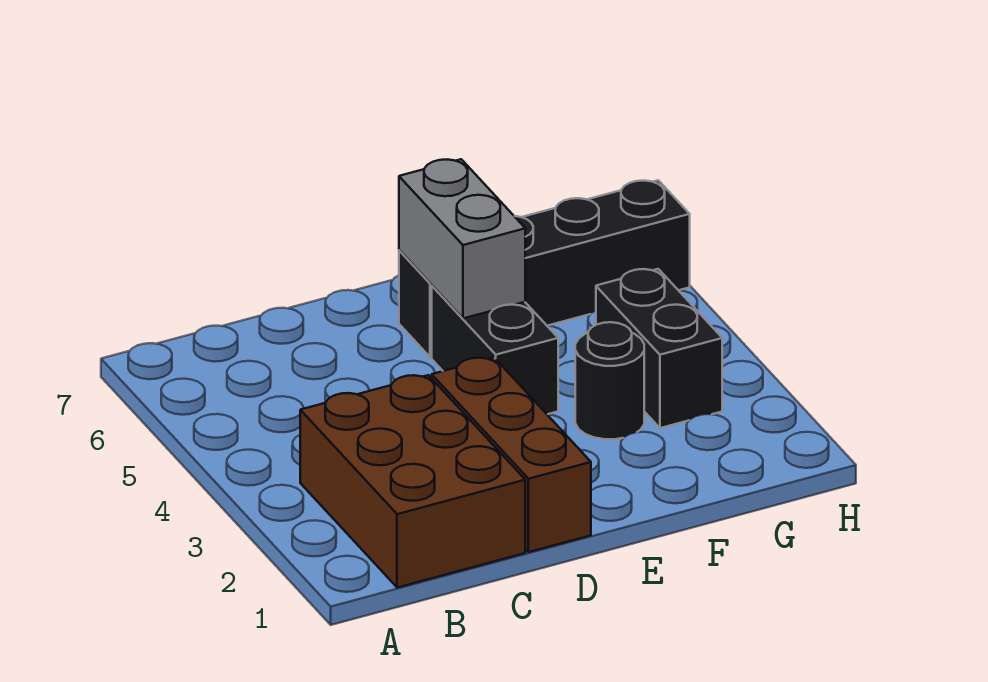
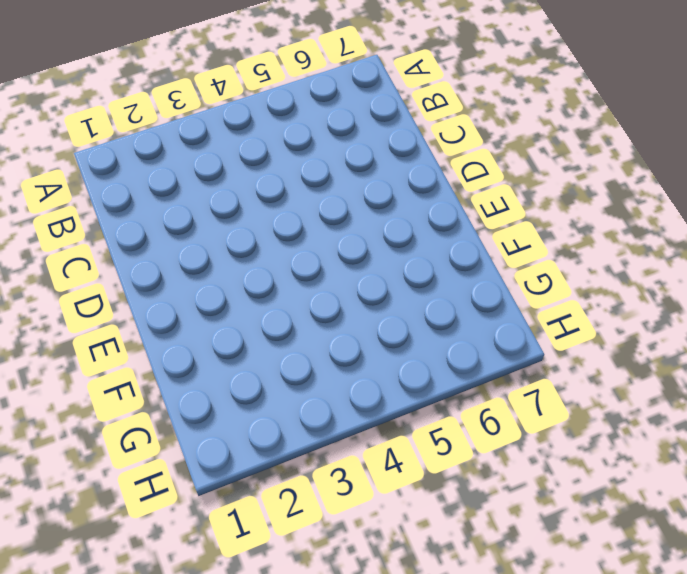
none -> brown brick B1:C3 level 1
none -> brown brick D1:D3 level 1

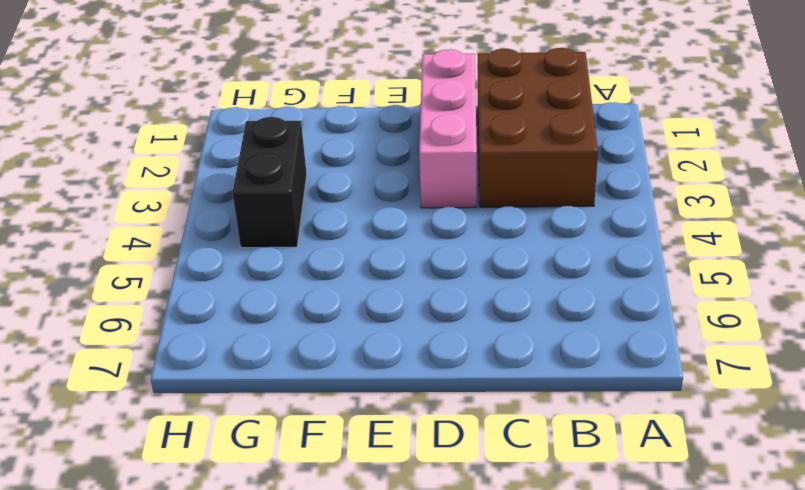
pink brick D1:D3 level 1 -> brown brick D1:D3 level 1
none -> black brick E4:E5 level 1
none -> black brick E6:H6 level 1

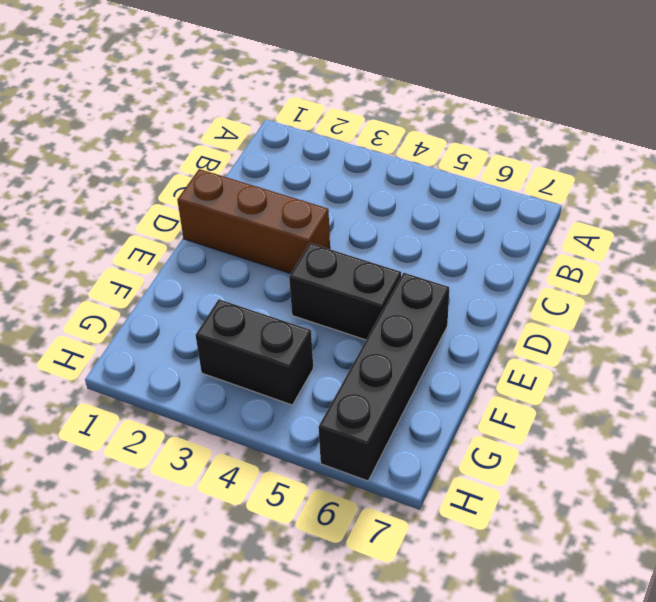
none -> brown brick B1:C3 level 1
none -> black round brick F3 level 1

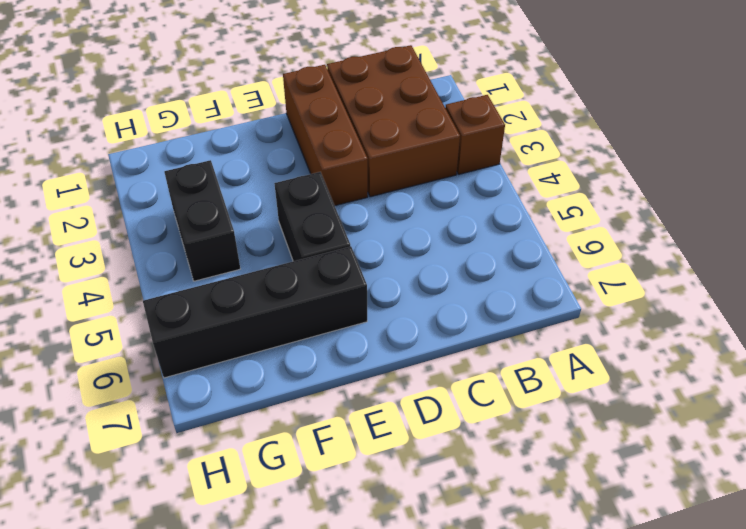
brown brick A3 level 1 -> none
none -> black round brick F3 level 1
none -> grey brick E5:E6 level 2

